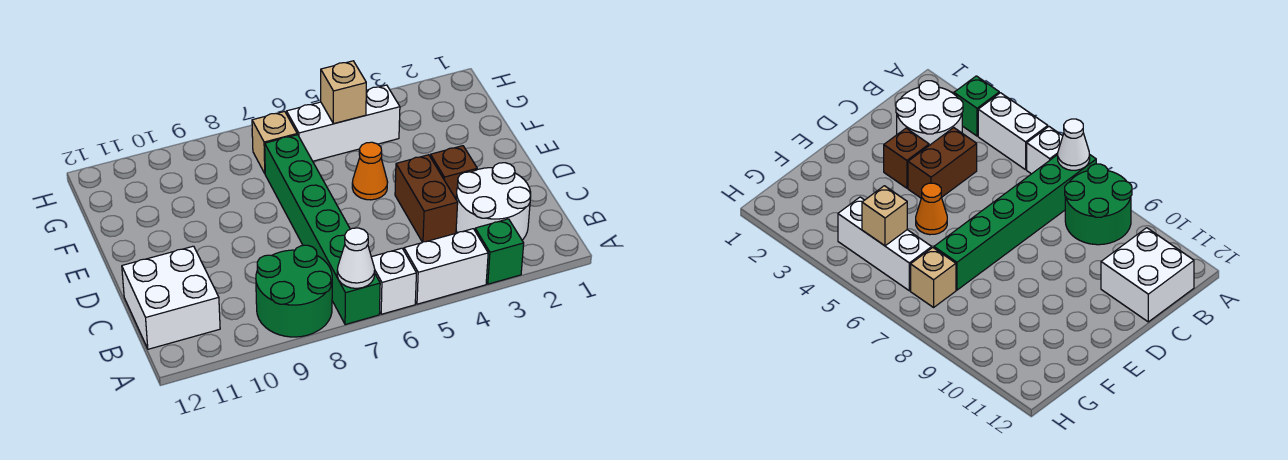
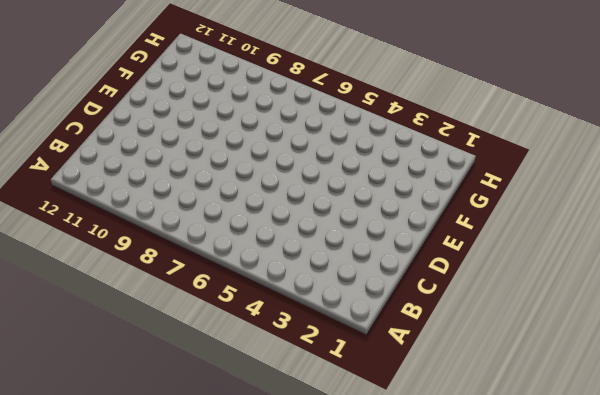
none -> green brick A3 level 1
none -> white brick A4:A5 level 1
none -> white brick A6 level 1

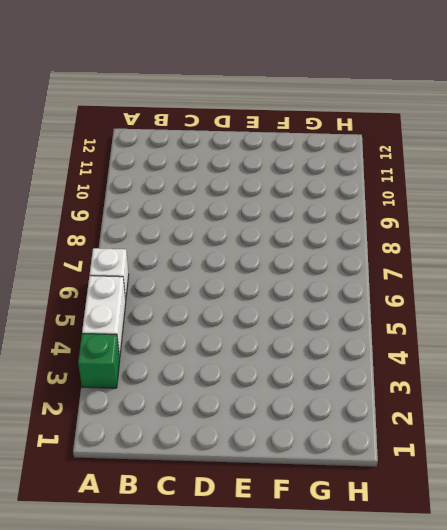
none -> green brick A7:F7 level 1
none -> green round brick A8:B9 level 1
none -> white round brick B2:C3 level 1

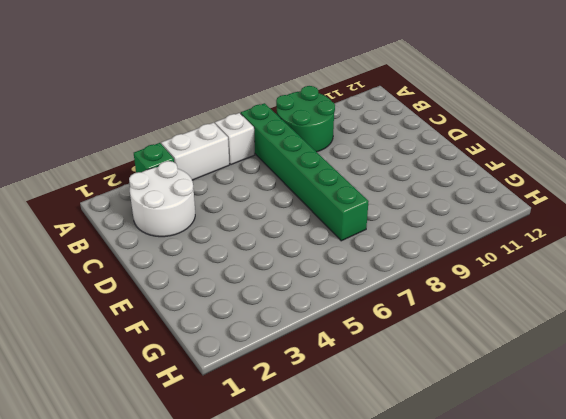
none -> white brick B11:C12 level 1
none -> brown brick C4:D4 level 1
none -> brown brick D3 level 1

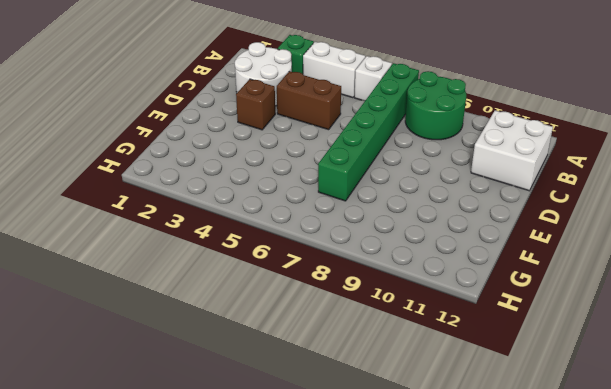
brown brick C4:C5 level 1 -> brown brick C4:D4 level 1
none -> orange cone E5 level 1
none -> white brick G4:G6 level 1
none -> tan brick G7 level 1

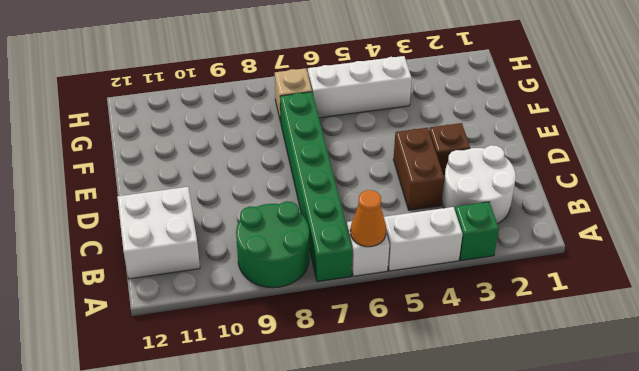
orange cone A6 level 2 -> orange cone E5 level 1
none -> white cone A7 level 2
none -> tan brick G5 level 2

